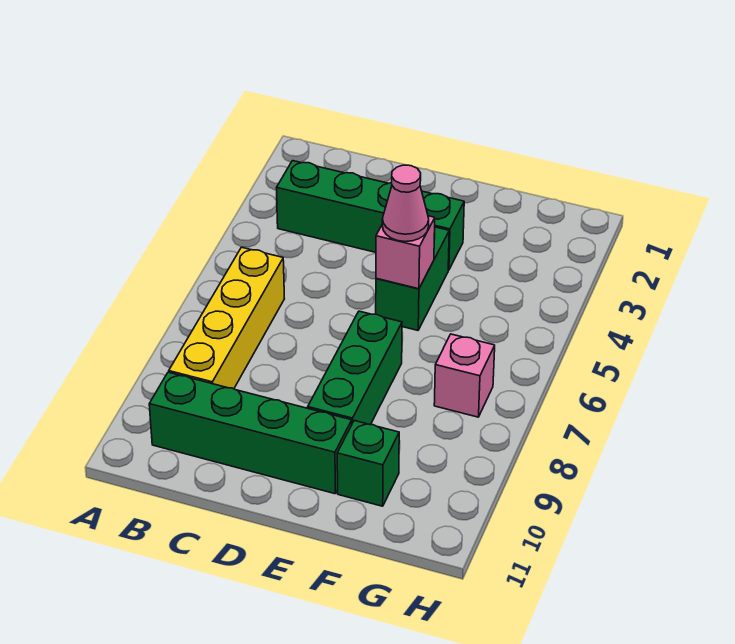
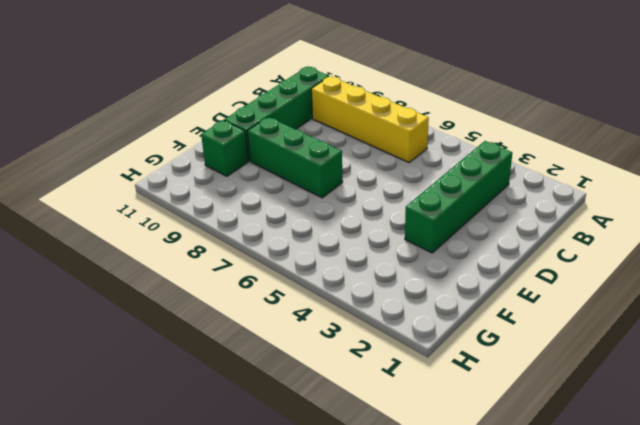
none -> green brick E4:E5 level 1
none -> pink brick G7 level 1

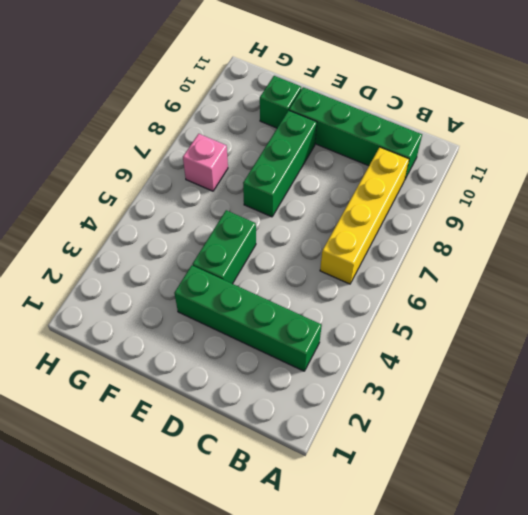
none -> pink brick E5 level 2
none -> pink cone E5 level 3

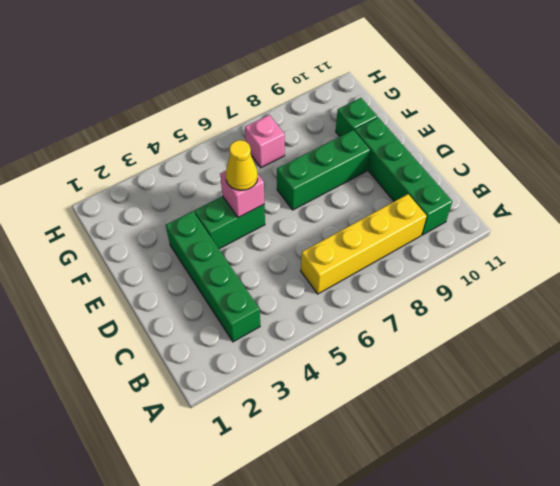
yellow cone E5 level 3 -> pink cone E5 level 3

